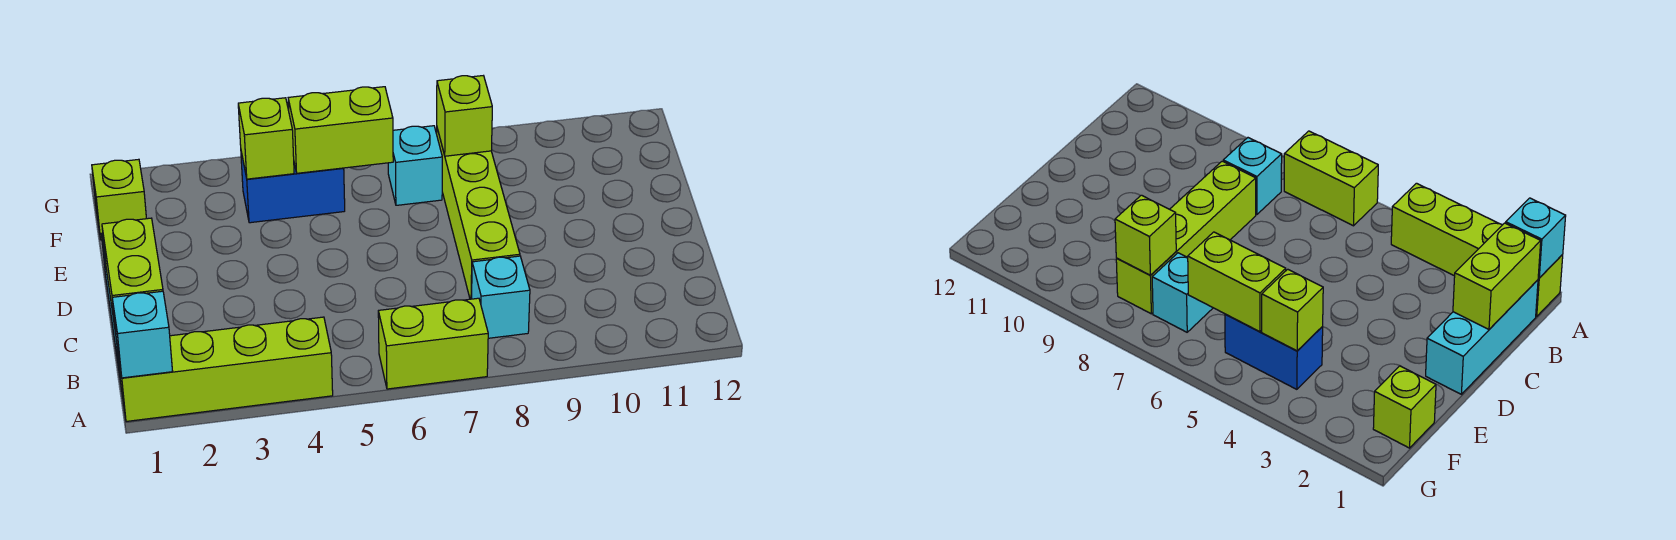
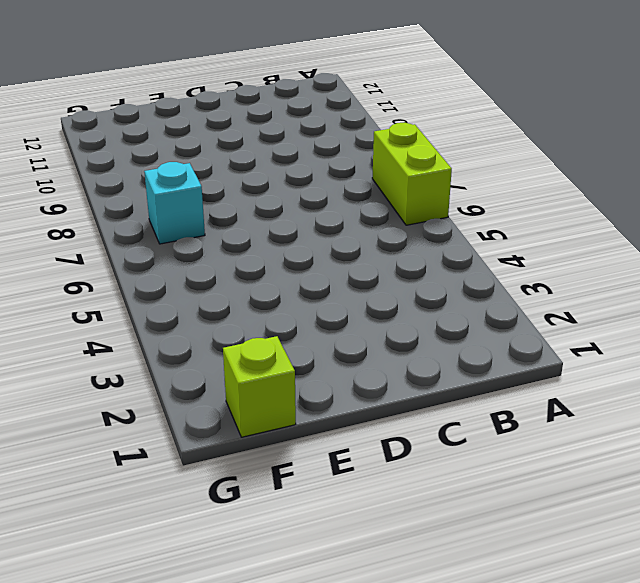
none -> lime brick A1:A4 level 1
none -> cyan brick B1:D1 level 1
none -> cyan brick B8 level 1

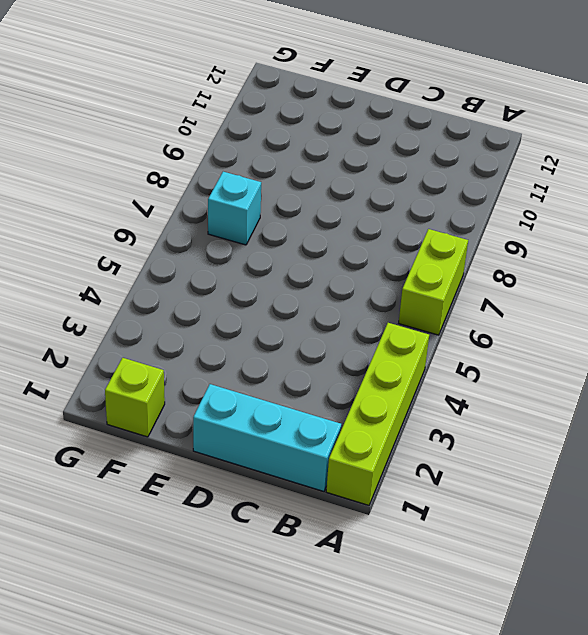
none -> cyan brick B8 level 1
none -> lime brick C8:F8 level 1
none -> blue brick F4:F5 level 1

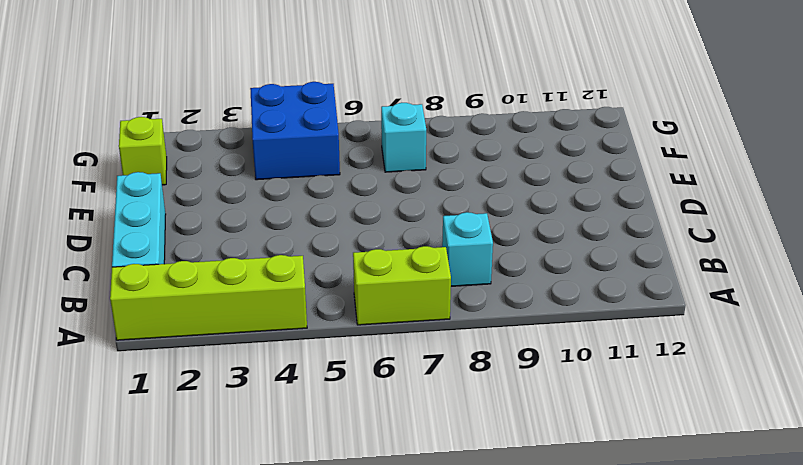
blue brick F4:G5 level 1 -> blue brick F4:F5 level 1
none -> lime brick C8:F8 level 1
none -> cyan brick A1 level 2
none -> lime brick B1:C1 level 2

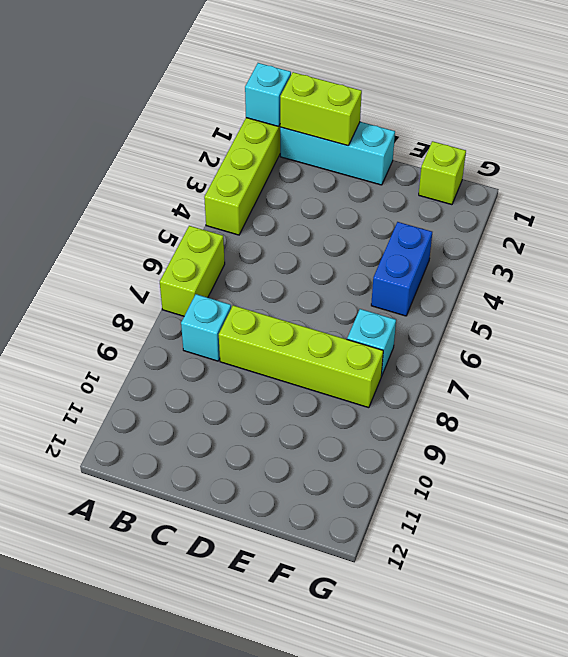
none -> lime brick F4 level 2
none -> lime brick F5:F6 level 2
none -> lime brick F8 level 2

